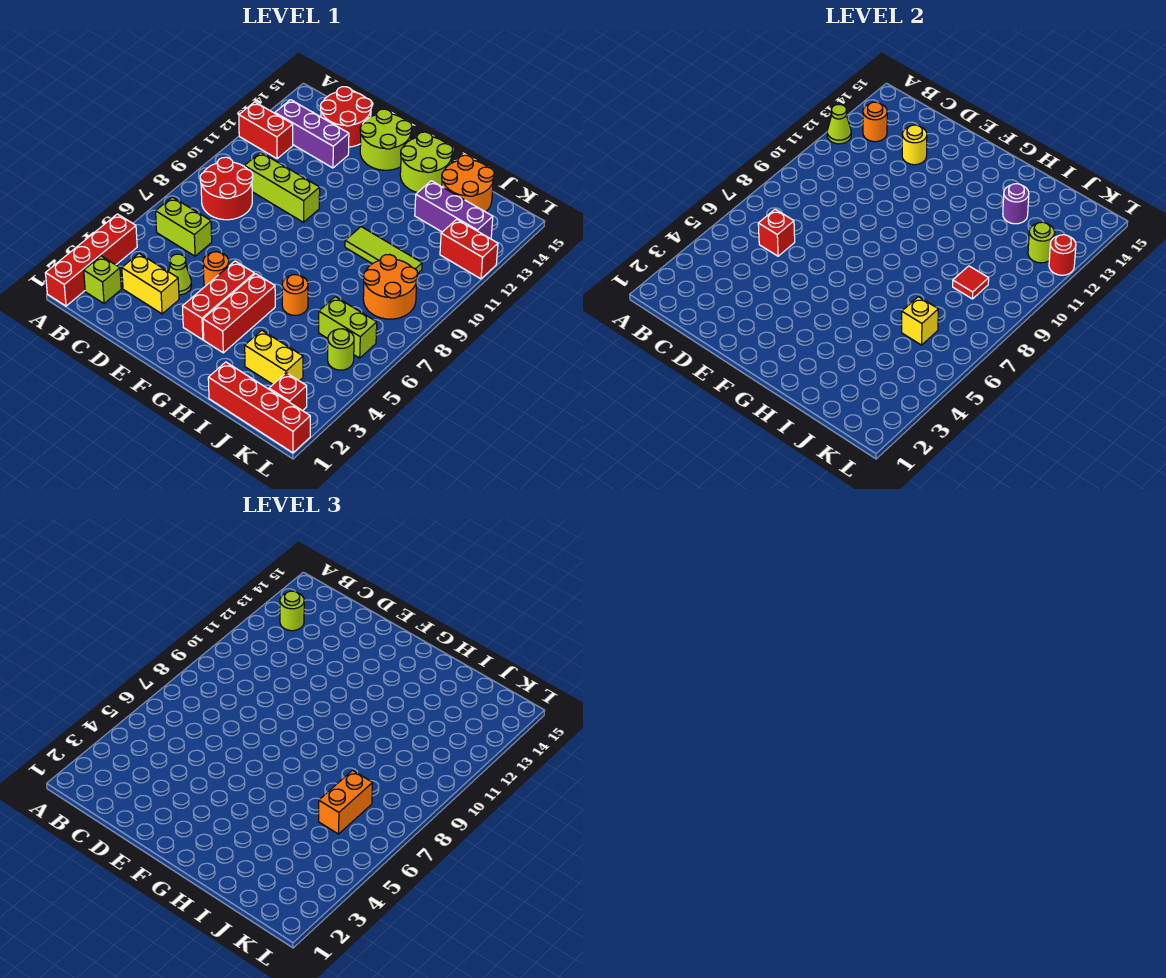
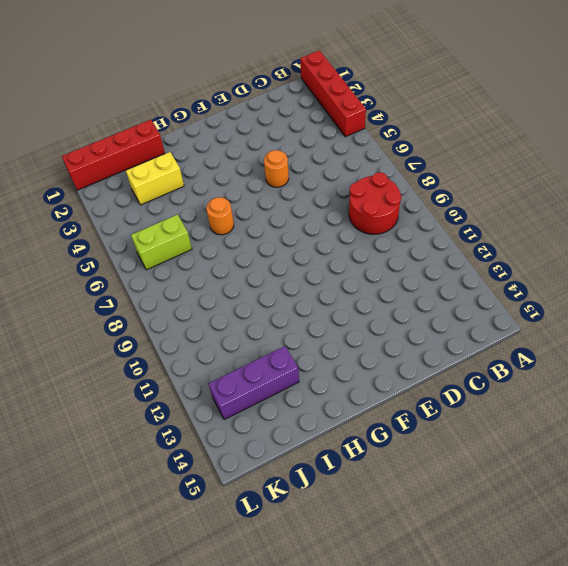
none -> red brick A12:B12 level 1
none -> lime brick B2 level 1
none -> lime brick B6:C6 level 1
none -> purple brick B13:D13 level 1

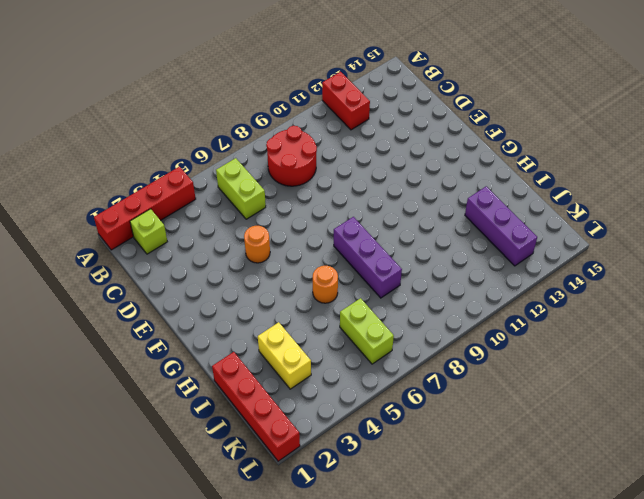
purple brick G8:I8 level 1 -> purple brick B13:D13 level 1
none -> yellow brick C3:D3 level 1
none -> lime brick C10:E10 level 1
none -> red round brick C14:D15 level 1
none -> lime cone D4 level 1

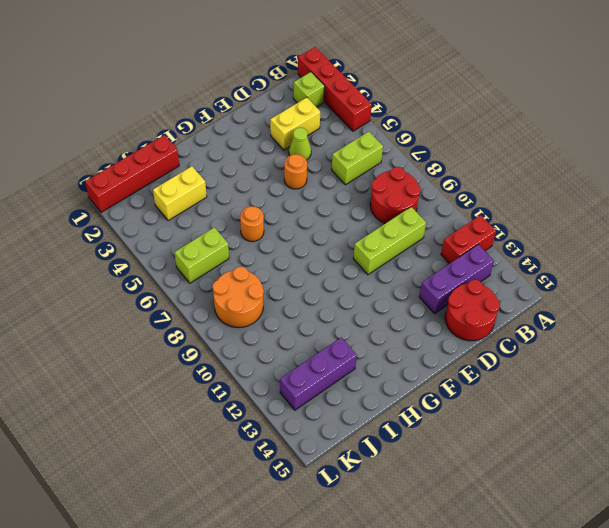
none -> lime round brick E14:F15 level 1
none -> red brick F3:F5 level 1
none -> red brick G3:G5 level 1
none -> lime round brick G14:H15 level 1

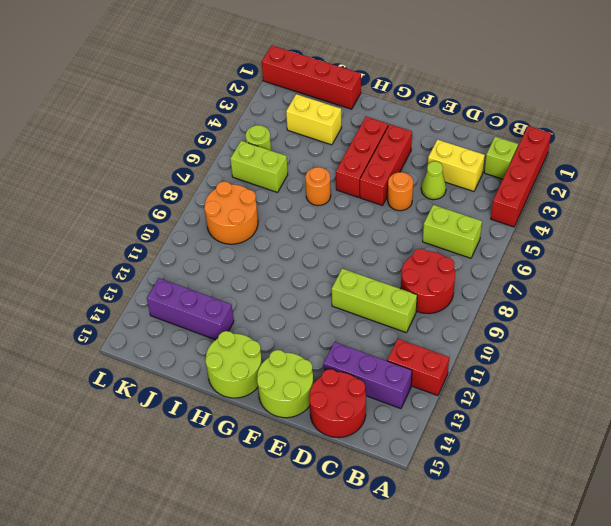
none -> lime tile H10:J10 level 1
none -> orange round brick I14:J15 level 1
none -> red brick K2 level 1
none -> red brick K12:L12 level 1

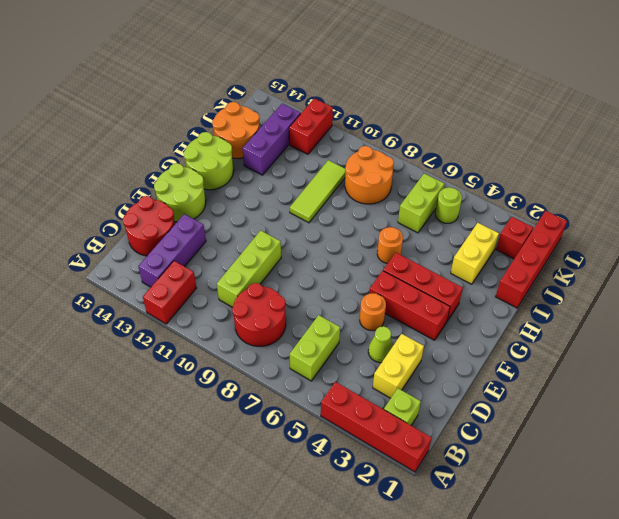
none -> lime cone A12 level 2
none -> orange round brick B13 level 2
none -> red brick C6 level 2
none -> yellow round brick D13 level 2

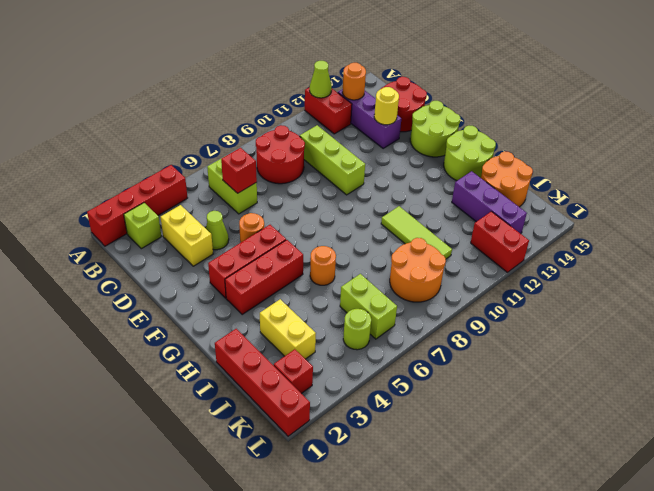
none -> purple round brick I13 level 2
none -> yellow brick J6 level 2
none -> red tile J9 level 2
none -> lime round brick K12 level 2

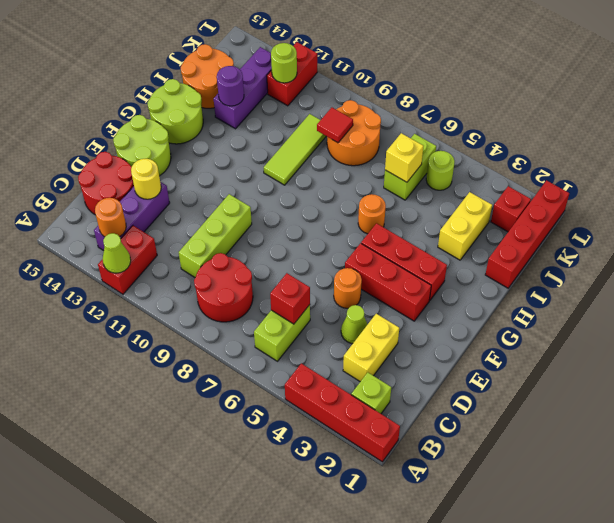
none -> red round brick L12 level 2
none -> lime round brick B13 level 3
none -> orange brick J6:J7 level 3

